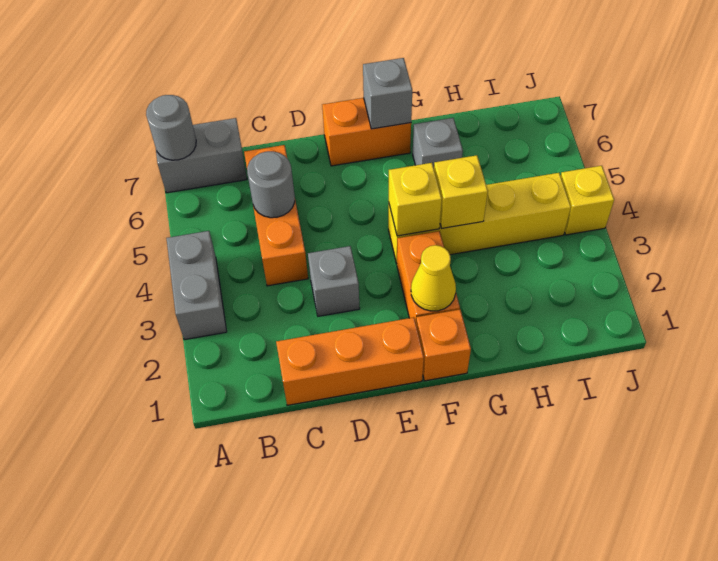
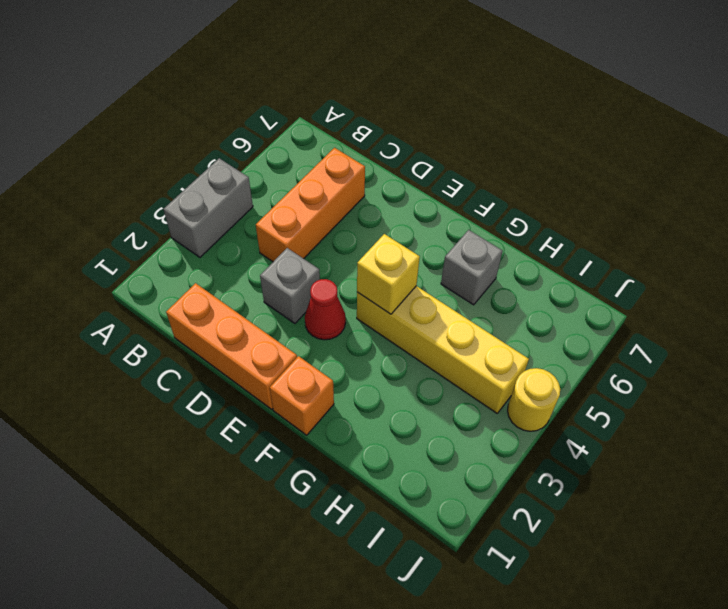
red cone E3 level 1 -> none
yellow round brick J4 level 1 -> yellow brick J4 level 1
none -> grey brick A7:B7 level 1
none -> orange brick E7:F7 level 1
none -> orange brick F2:F3 level 1

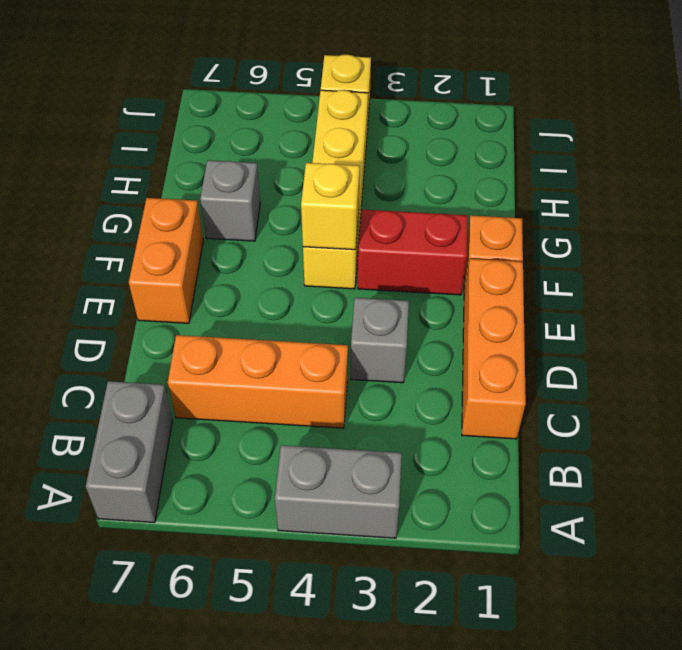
red brick F2:F3 level 1 -> orange brick F2:F3 level 1
none -> grey round brick A7 level 2
none -> grey round brick C5 level 2
none -> yellow cone F2 level 2

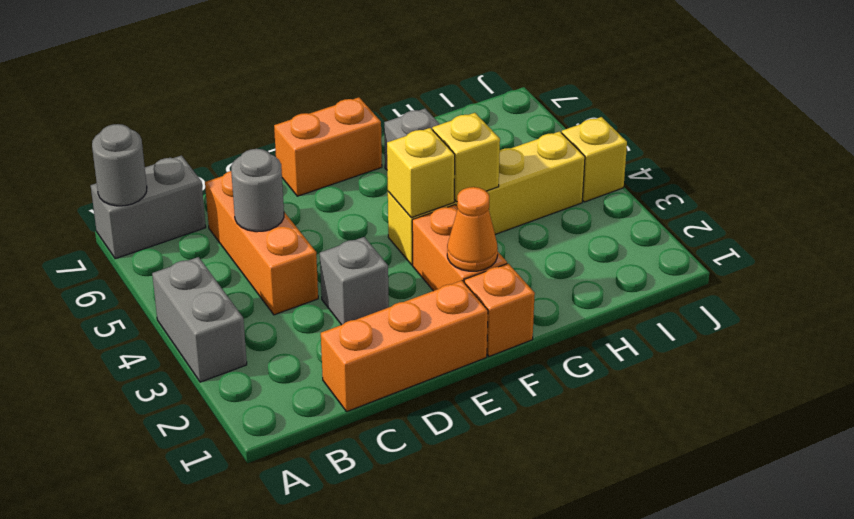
orange cone F2 level 2 -> yellow cone F2 level 2
none -> grey brick F7 level 2

